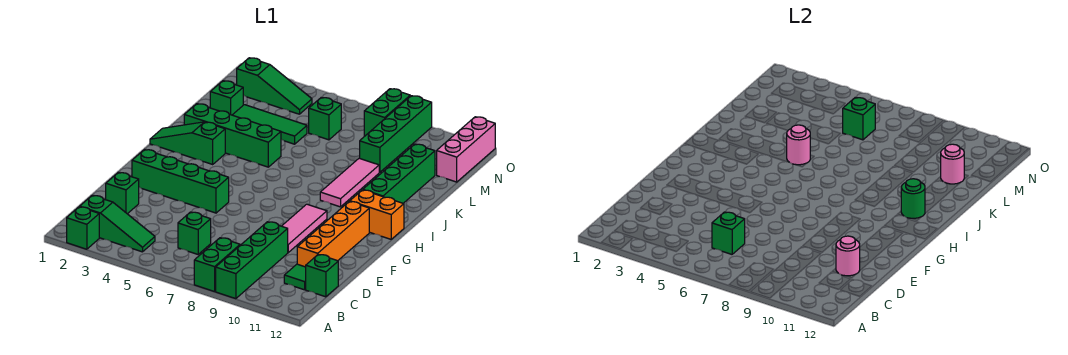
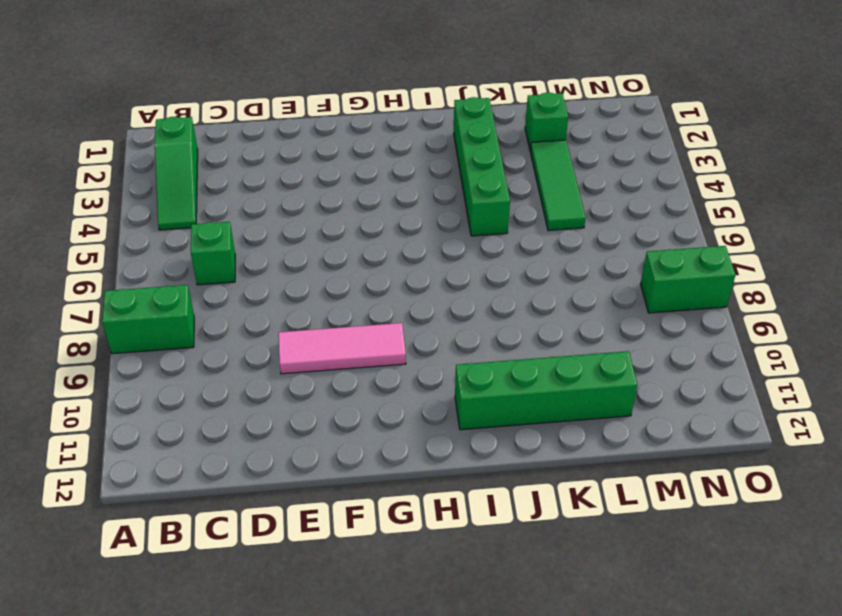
none -> green brick A2 level 1
none -> green brick A9:D9 level 1
none -> green tile C11 level 1

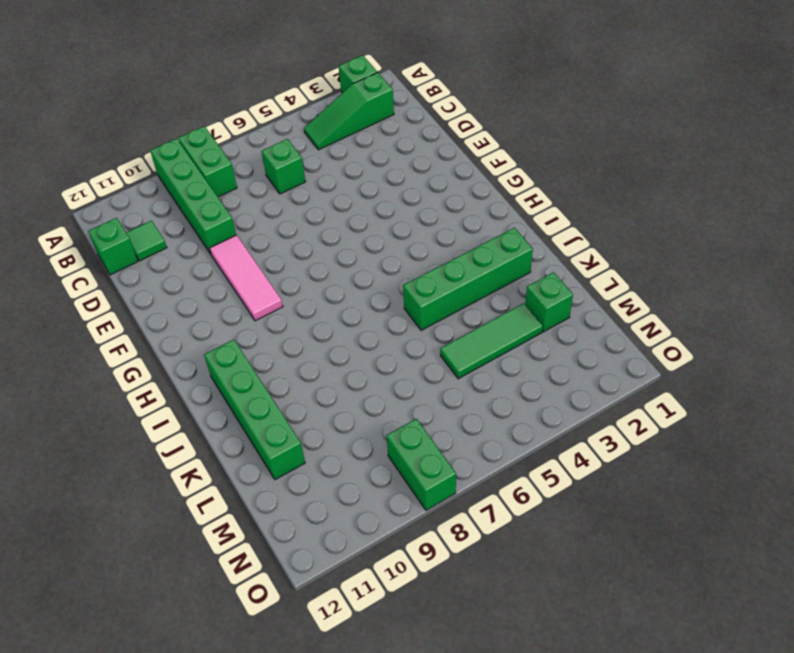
none -> green brick D2 level 1
none -> orange brick D11:G11 level 1
none -> green brick F2:F5 level 1

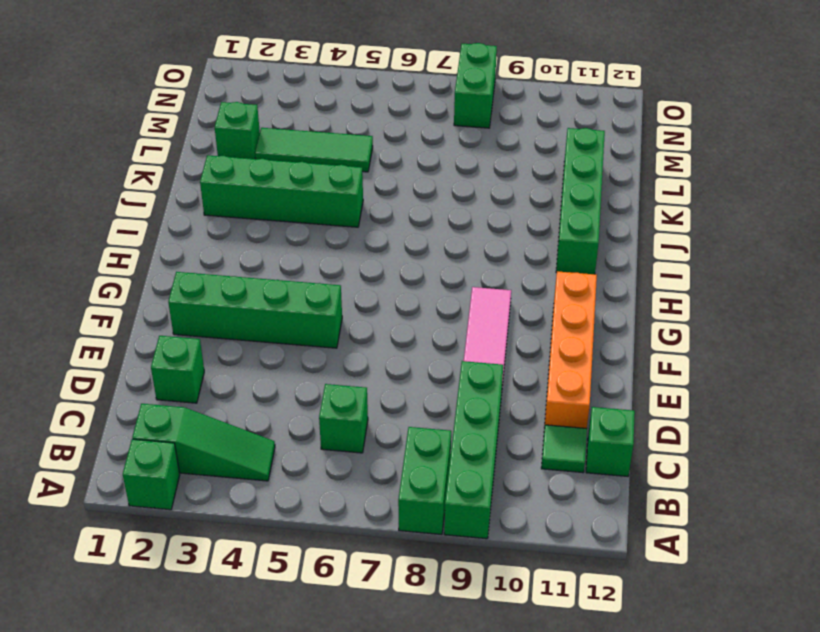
none -> orange brick H11:H12 level 1
none -> green slope I1:I3 level 1 top 3
none -> pink tile I9:K9 level 1

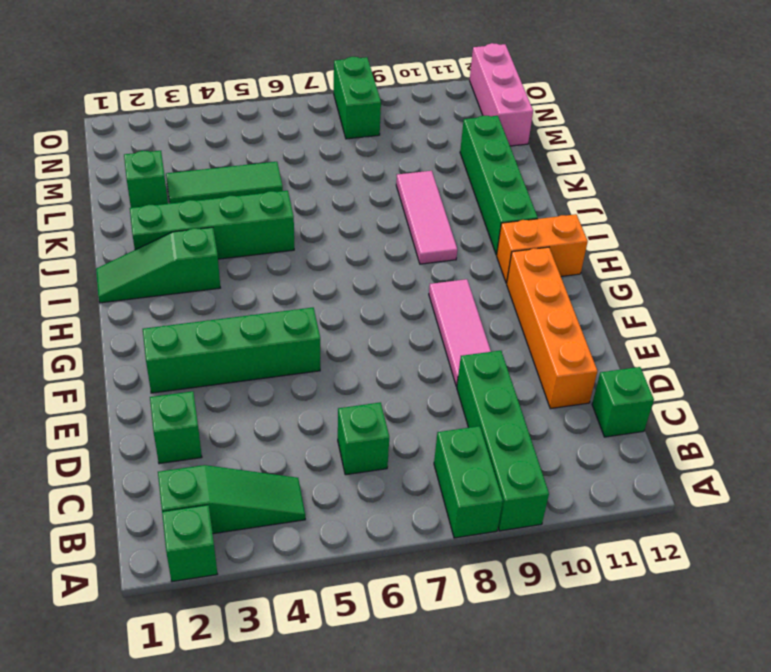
none -> green tile C11 level 1
none -> green brick L9:O9 level 1
none -> green brick M6 level 1

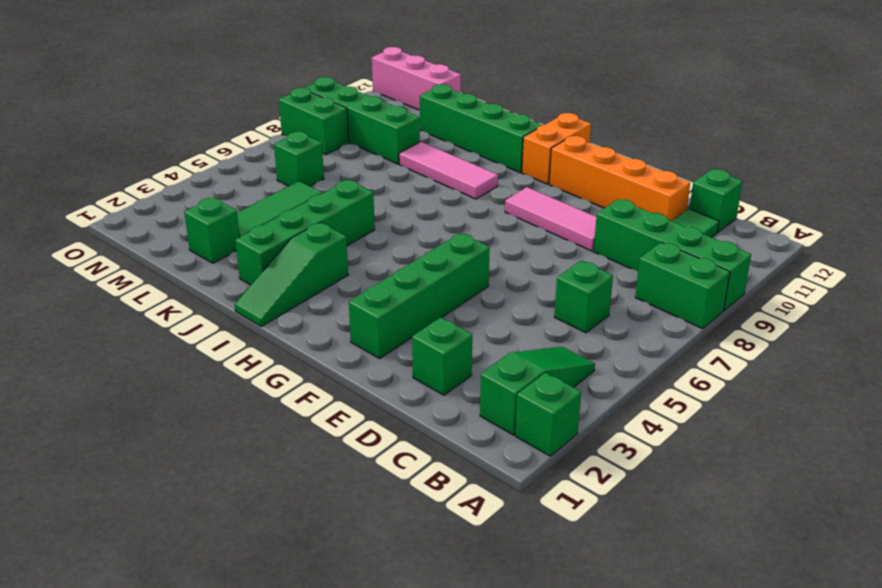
none -> green slope N2:N4 level 1 top 2
none -> green brick C6 level 2
none -> pink round brick D11 level 2

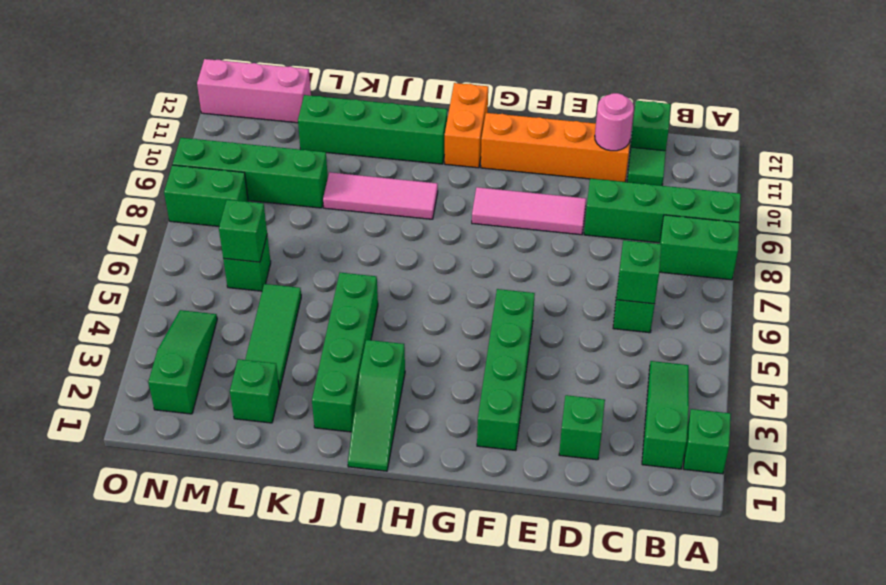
none -> green round brick I11 level 2
none -> pink round brick J5 level 2
none -> pink round brick L11 level 2

